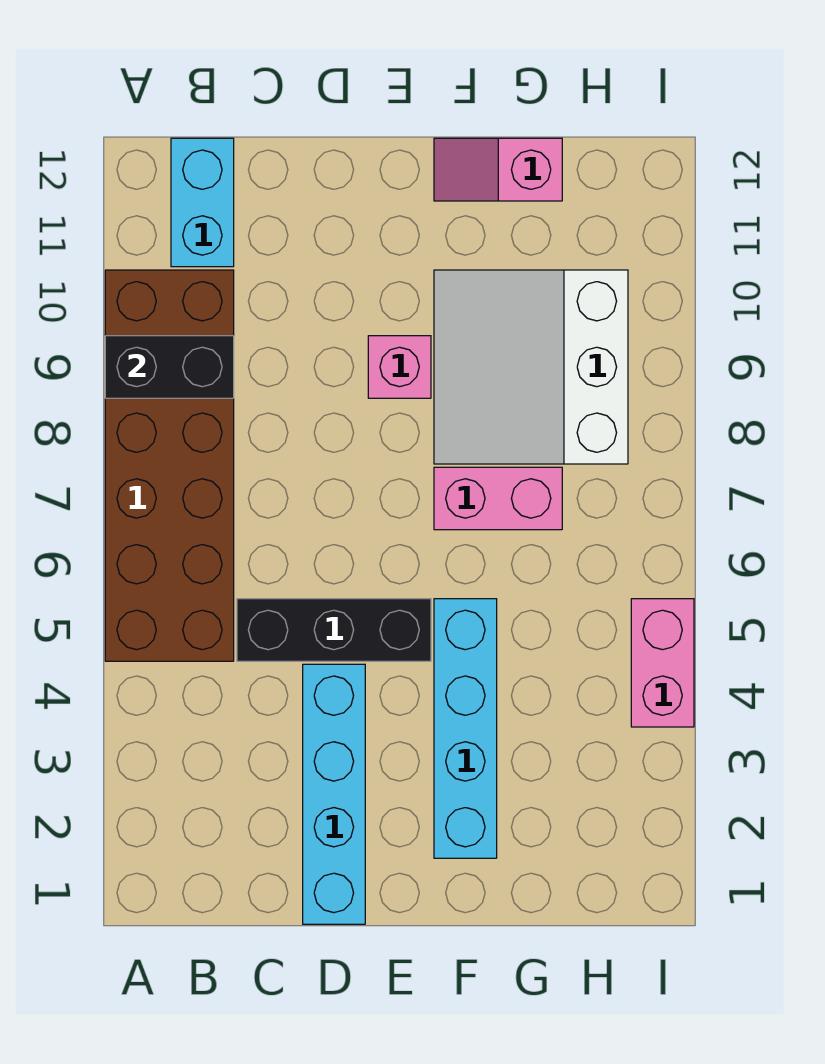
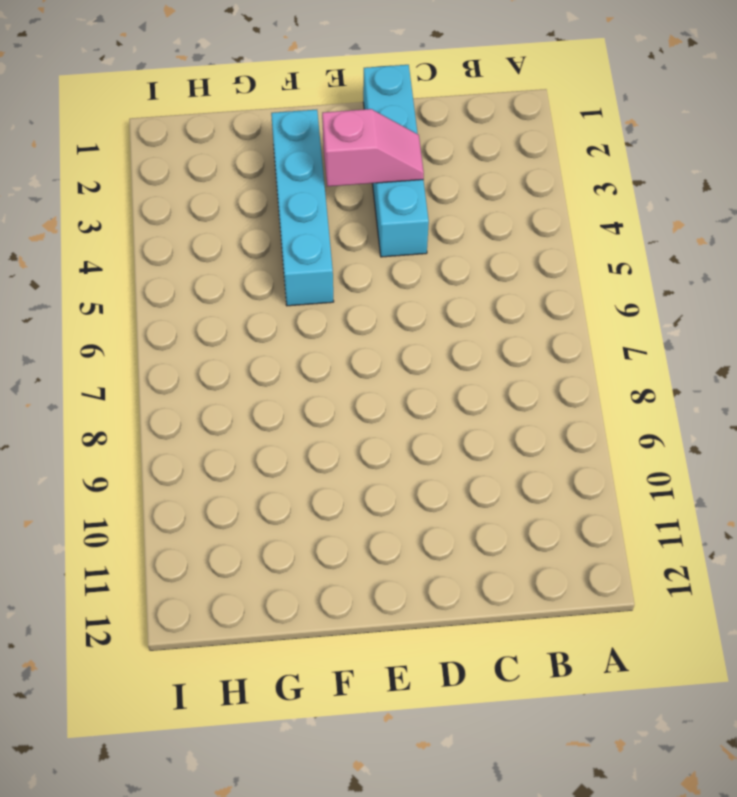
pink slope D3:E3 level 2 top E -> pink slope F12:G12 level 1 top G
none -> brown brick A5:B10 level 1
none -> cyan brick B11:B12 level 1

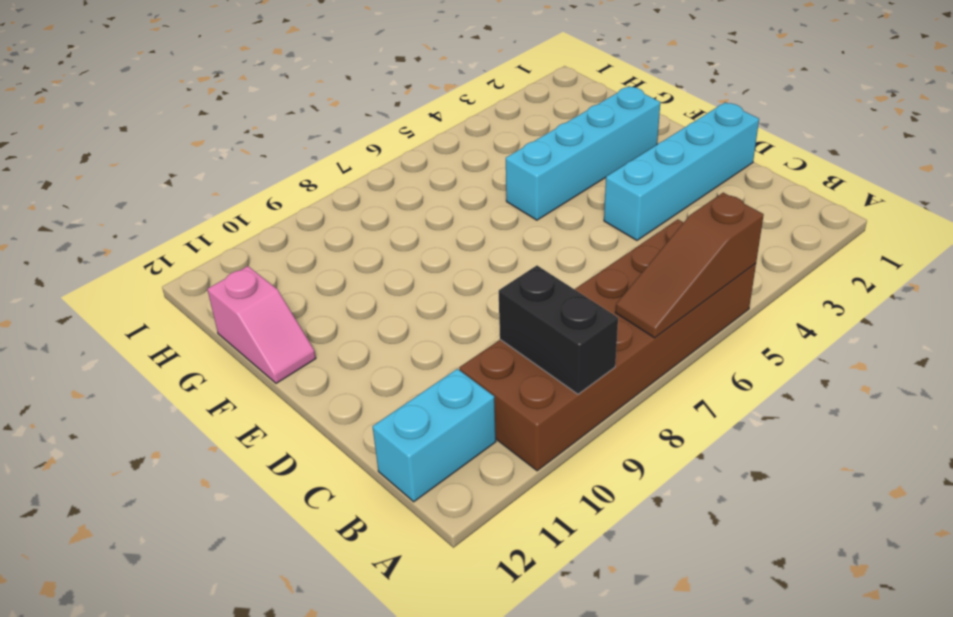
brown slope A5:A7 level 2 top 5 -> none
none -> black brick C5:E5 level 1
none -> pink brick E9 level 1

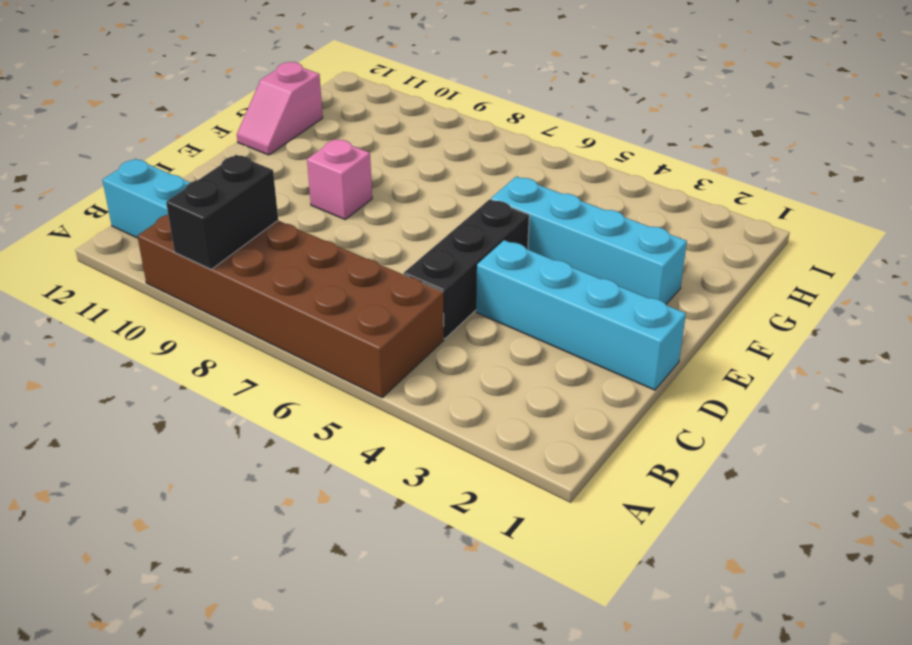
none -> pink brick F7:G7 level 1
none -> white slope F8:H10 level 1 top H

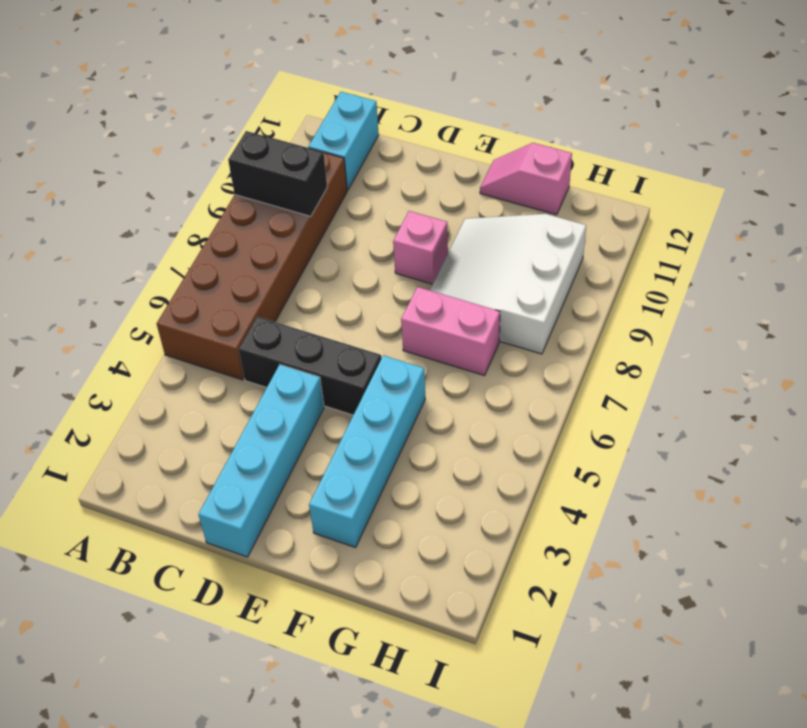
none -> pink brick I4:I5 level 1

